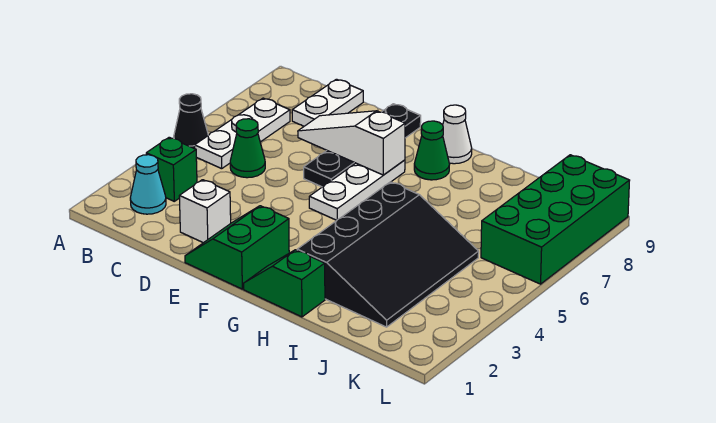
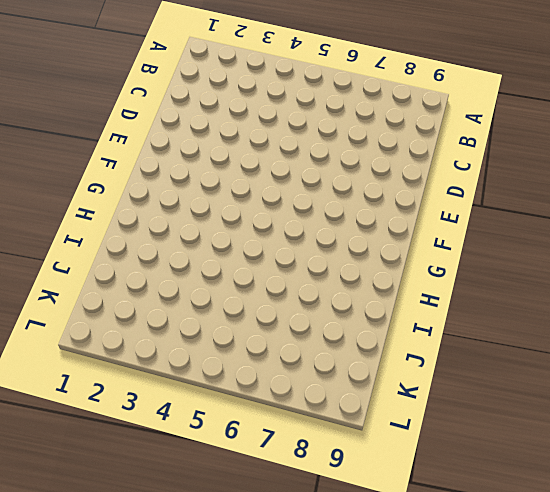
none -> black cone A5 level 1
none -> cyan cone B2 level 1
none -> green brick B3 level 1

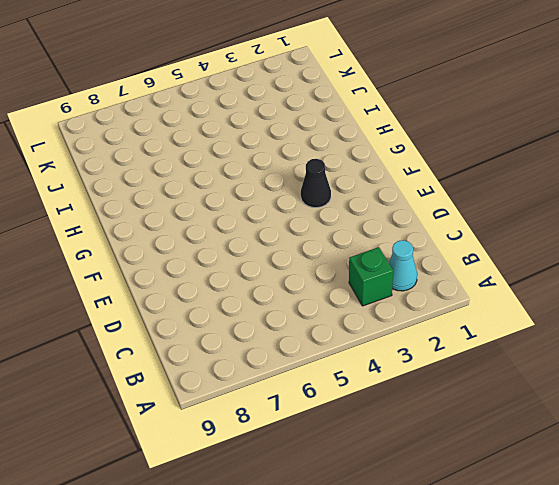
black cone F3 level 1 -> black cone A5 level 1
none -> white plate B5:B7 level 1
none -> green cone C5 level 1
none -> white plate C8:C9 level 1

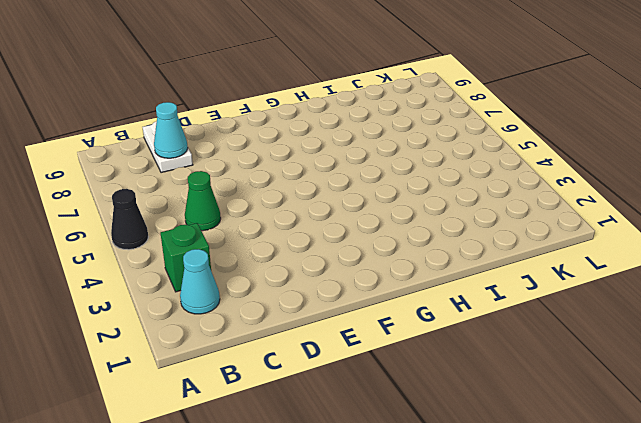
cyan cone C8 level 2 -> none
none -> white plate B5:B7 level 1
none -> white brick D2 level 1
none -> green slope E1:F2 level 1 top F

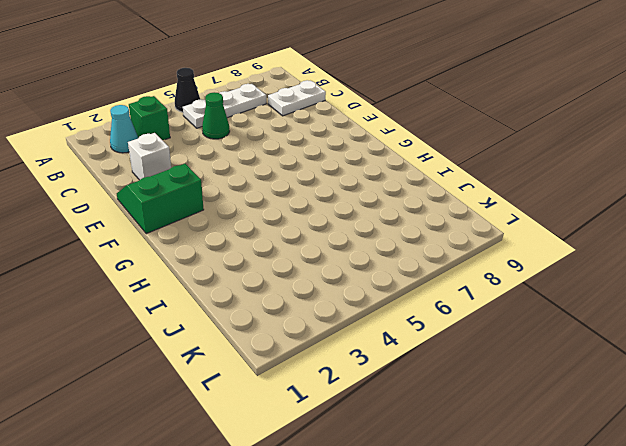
none -> black plate E6:E9 level 1
none -> white plate F5:F7 level 1
none -> green slope G1:H1 level 1 top H

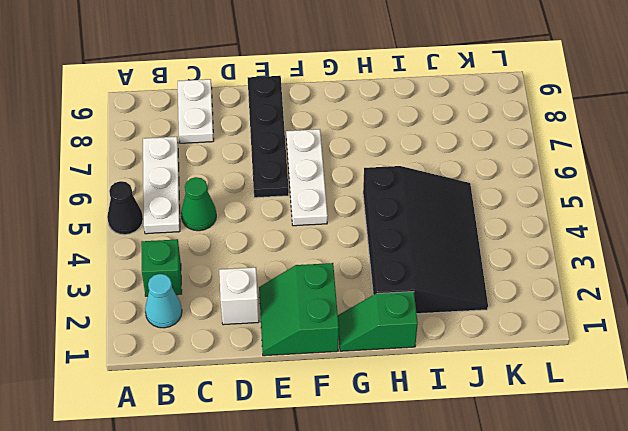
none -> green cone G8 level 1
none -> white cone G9 level 1
none -> green brick K6:L9 level 1

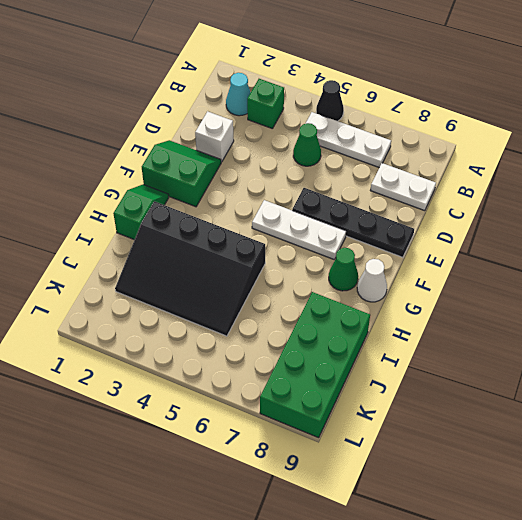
green brick I8:L9 level 1 -> green brick K6:L9 level 1
none -> white slope D7:F7 level 2 top F

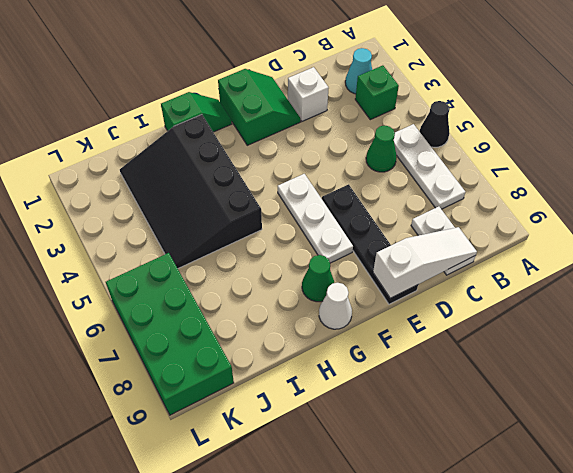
white slope C9:E9 level 2 top E -> white slope D7:F7 level 2 top F

